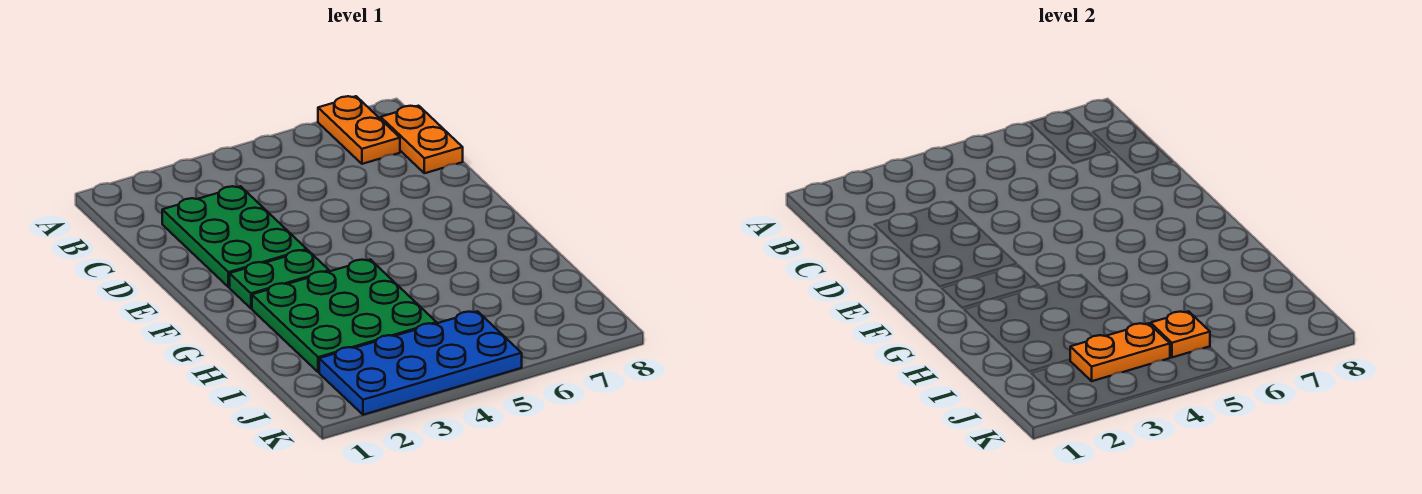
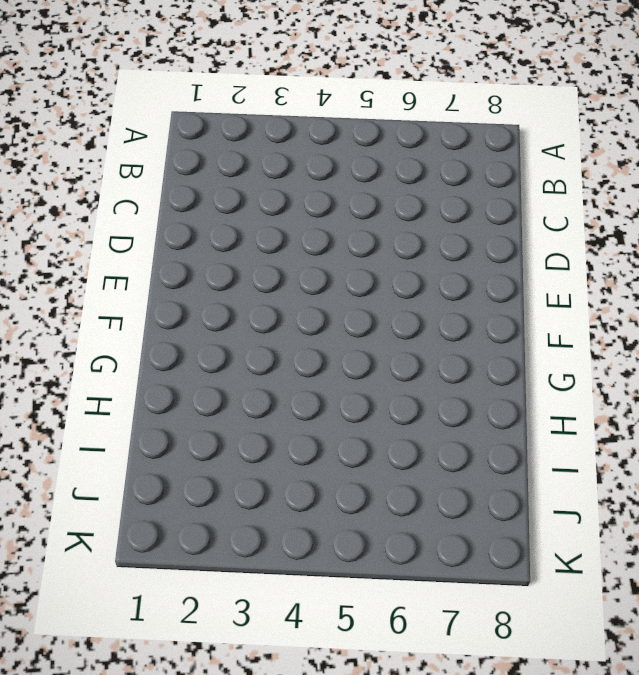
none -> orange plate A7:B7 level 1
none -> orange plate B8:C8 level 1

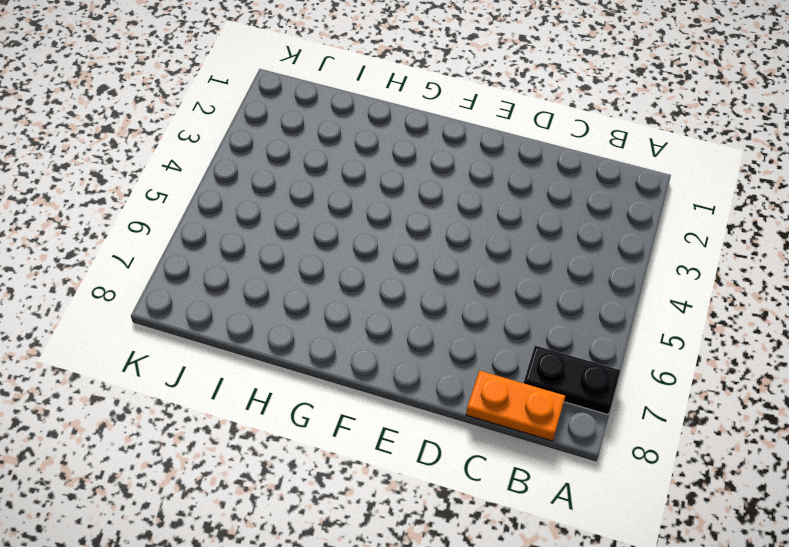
black plate A7:B7 level 1 -> orange plate A7:B7 level 1
none -> green plate C2:E3 level 1
none -> green plate F2:F3 level 1

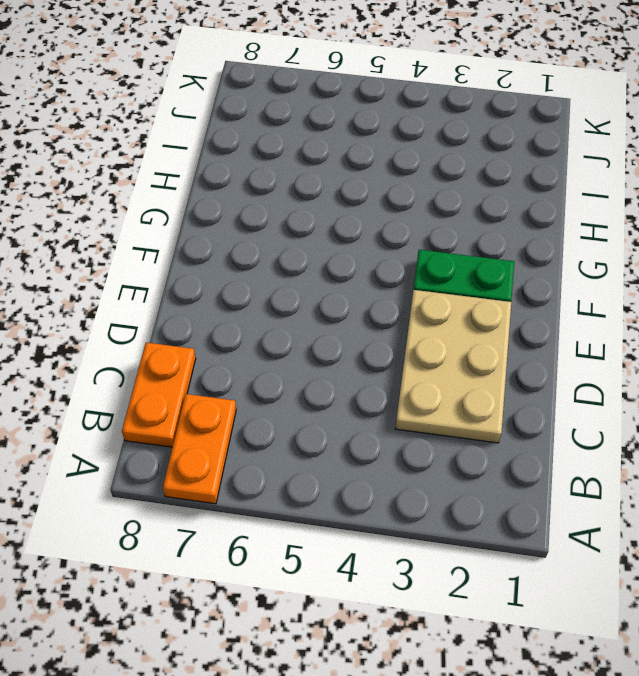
tan plate C2:E3 level 1 -> green plate C2:E3 level 1
none -> green plate G2:I4 level 1
none -> blue plate J2:K5 level 1

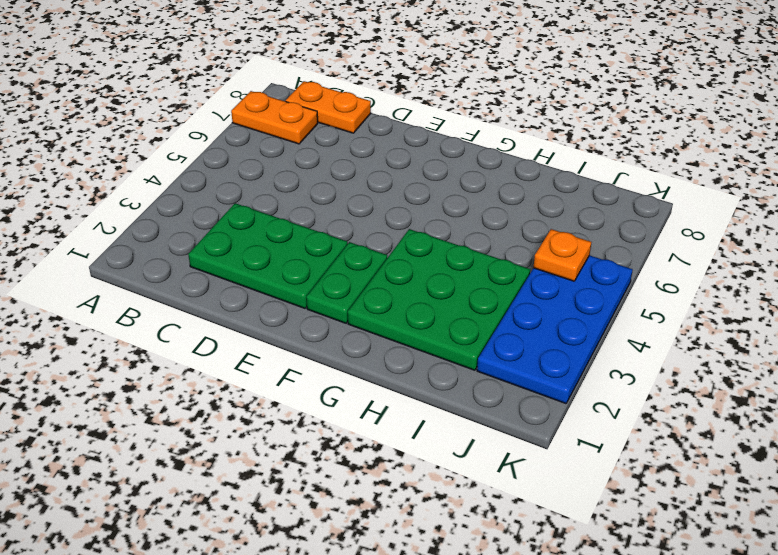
none -> orange plate J3:J4 level 2

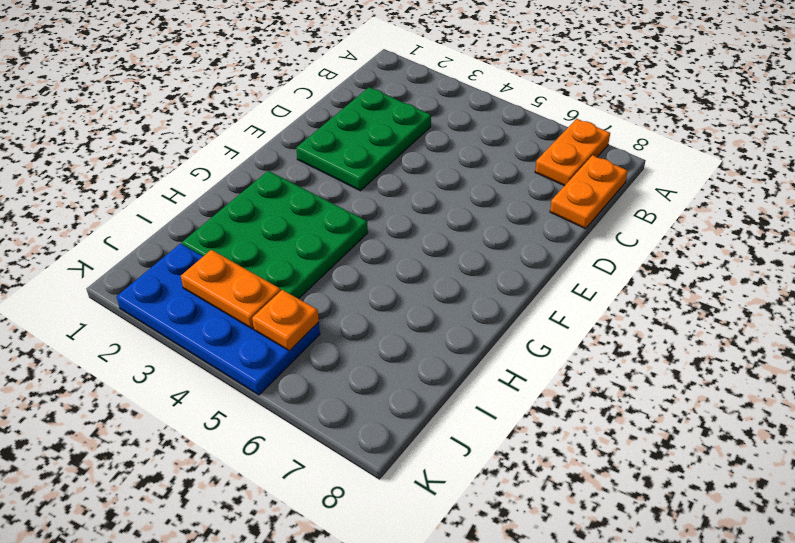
none -> green plate F2:F3 level 1

